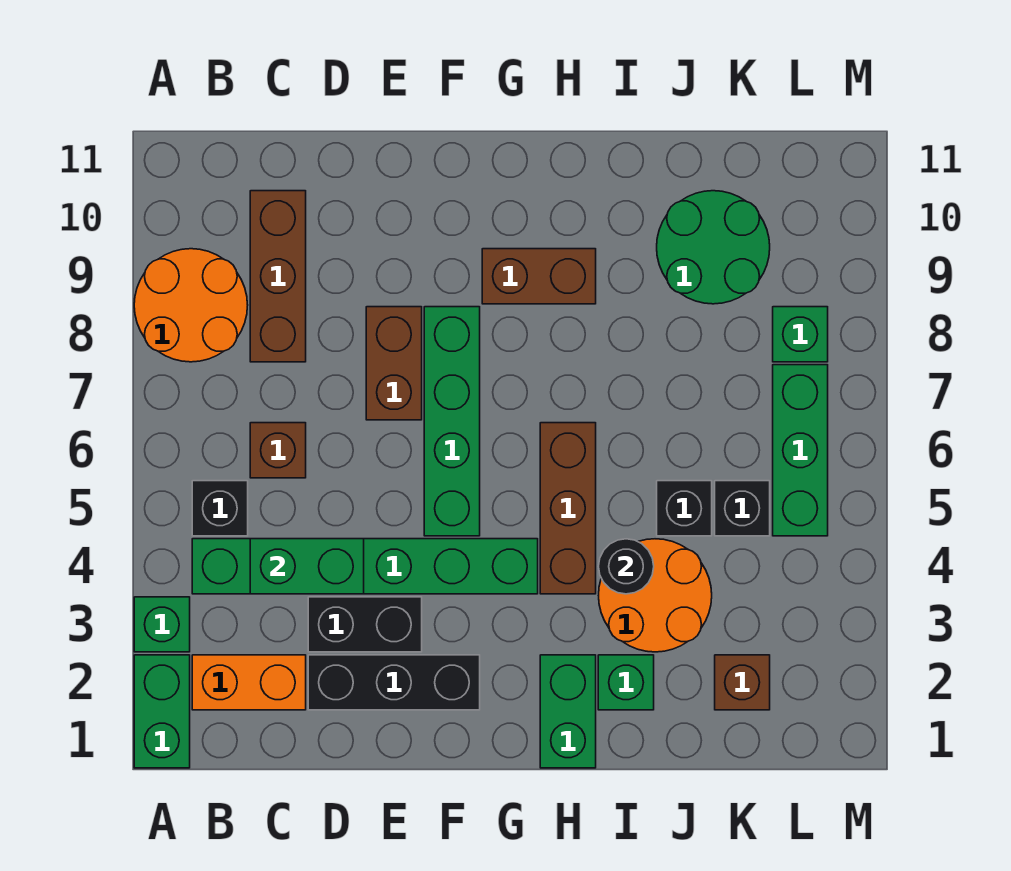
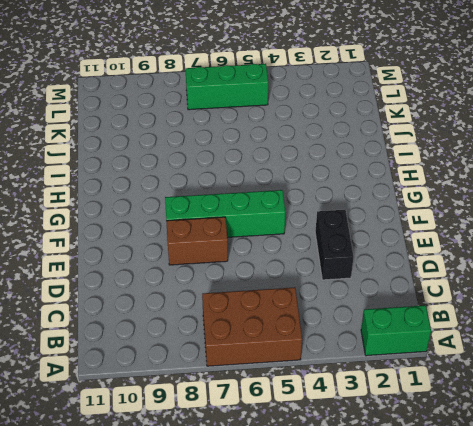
brown brick A5:B7 level 1 -> black brick B5 level 1
none -> green brick A3 level 1
none -> orange round brick A8:B9 level 1
none -> orange brick B2:C2 level 1

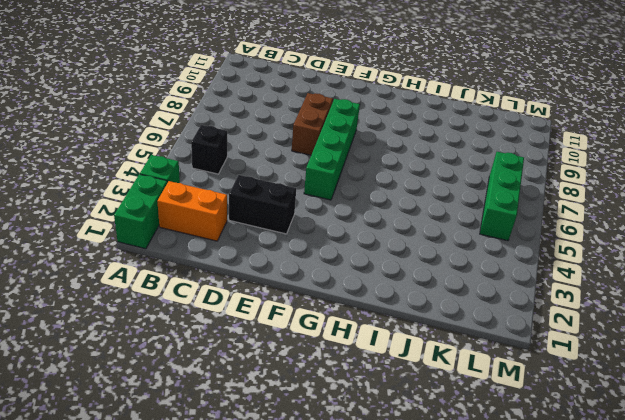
none -> orange round brick A8:B9 level 1
none -> green brick B4:G4 level 1
none -> brown brick C6 level 1

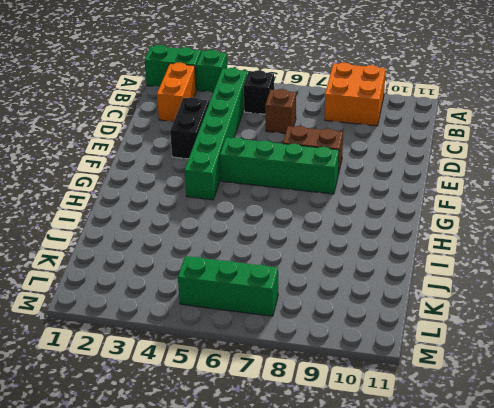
orange brick A8:B9 level 1 -> orange round brick A8:B9 level 1
none -> brown brick C8:C10 level 1
none -> black brick D2:F2 level 1
none -> brown brick G9:H9 level 1

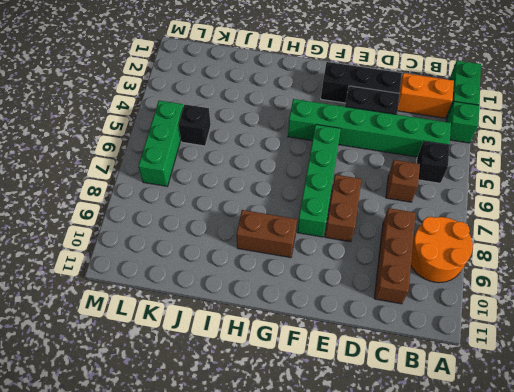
none -> green brick H1:H2 level 1
none -> brown brick H4:H6 level 1
none -> green brick I2 level 1

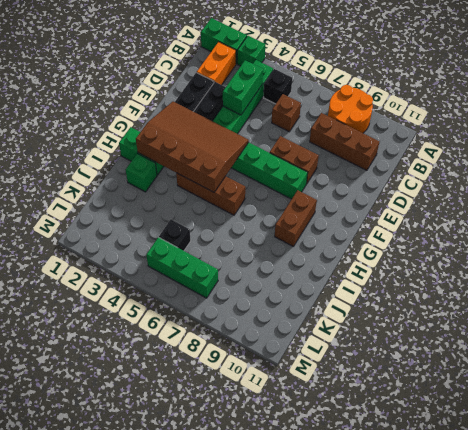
brown slope F2:H5 level 2 top H -> none
none -> orange round brick I3:J4 level 1
none -> black brick J5 level 1
none -> green round brick J9:K10 level 1

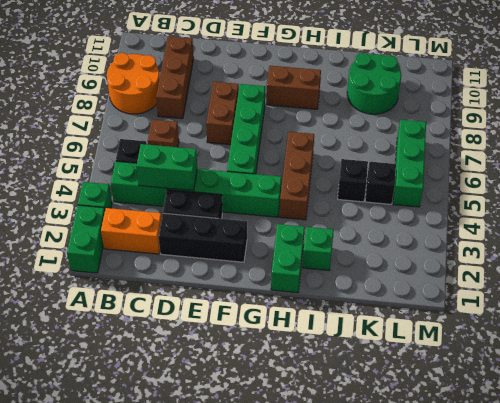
none -> orange round brick I3:J4 level 1
none -> brown brick K2 level 1
none -> green brick L8 level 1

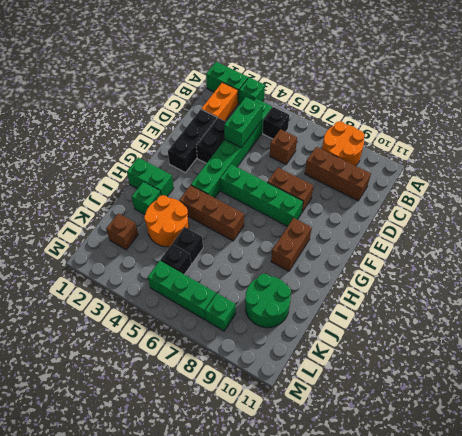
none -> black round brick I4 level 2

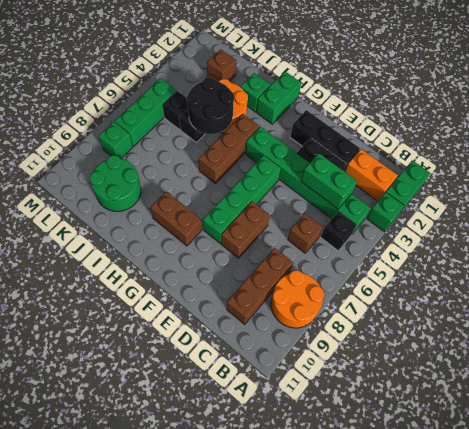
black round brick I4:J5 level 2 -> black round brick I4 level 2

